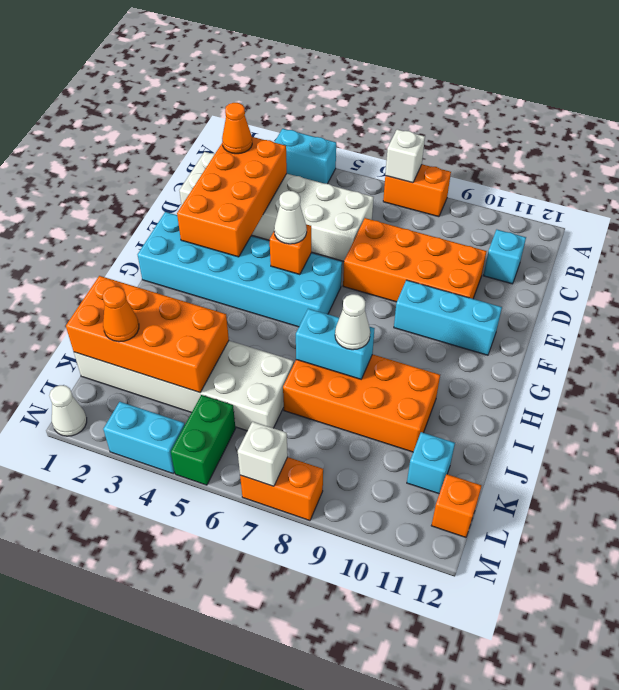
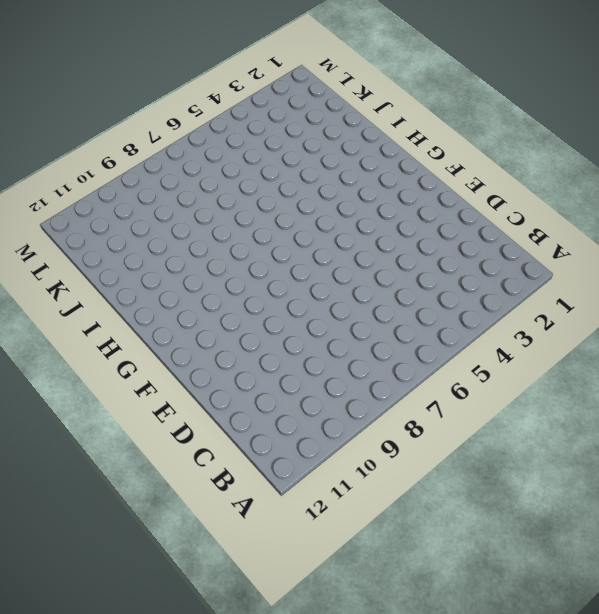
none -> cyan brick A3:A4 level 1
none -> orange brick A7:A8 level 1
none -> white brick C1:D6 level 1

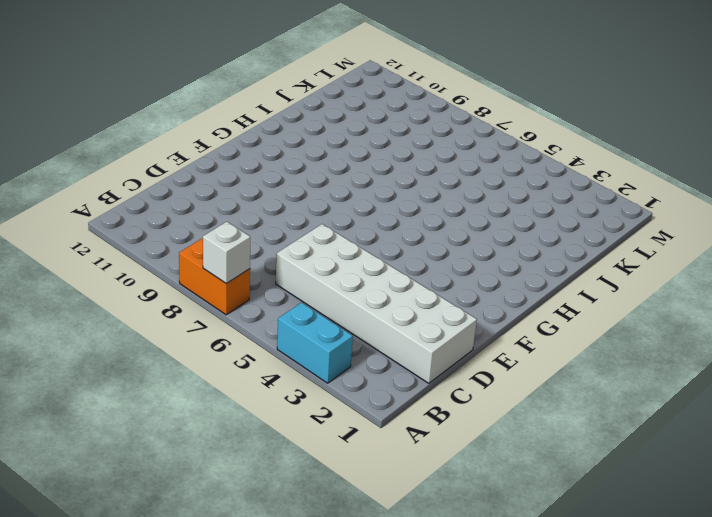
none -> cyan brick C11 level 1
none -> orange brick D7:E10 level 1
none -> cyan brick F1:G6 level 1

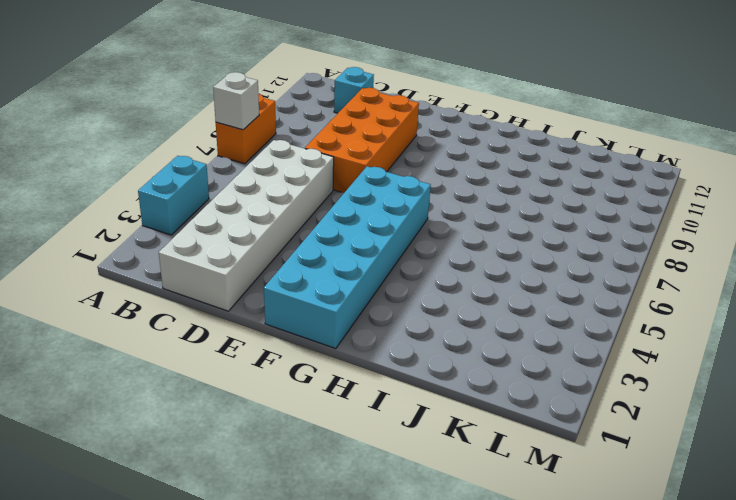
none -> cyan brick F9:F11 level 1
none -> orange brick I7:J10 level 1
none -> white brick J1:K6 level 1

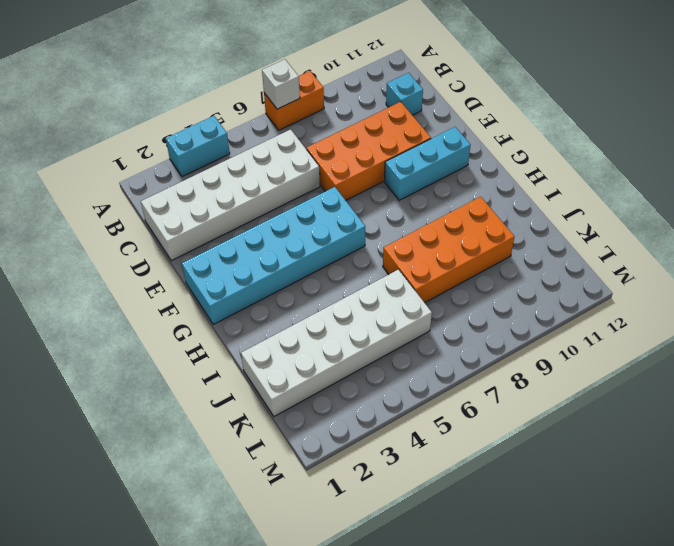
none -> cyan brick K11 level 1
none -> green brick L5:M5 level 1
none -> orange brick L12 level 1

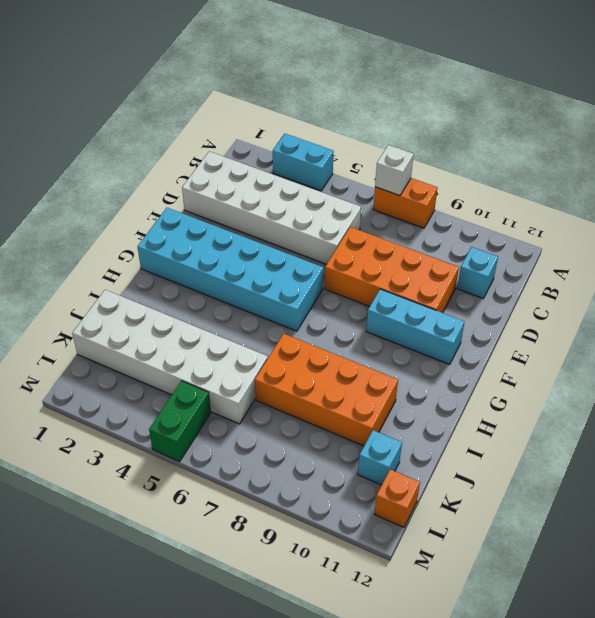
none -> white cone M1 level 1
none -> cyan brick M3:M4 level 1
none -> orange brick M7:M8 level 1

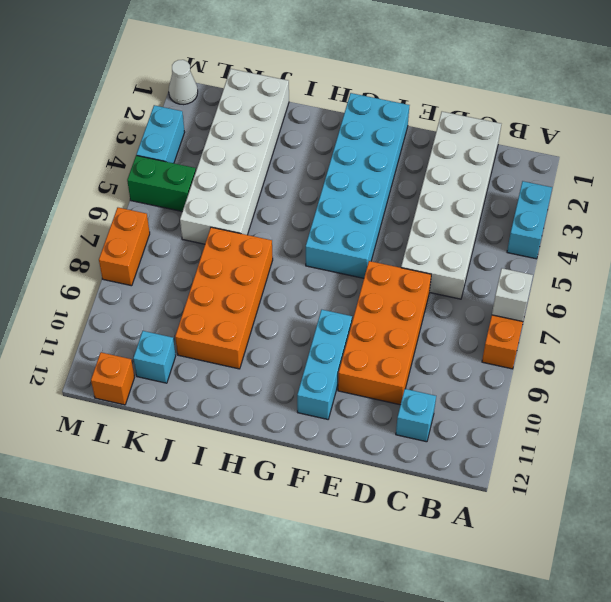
none -> orange brick C2:F3 level 2
none -> orange brick F5 level 2
none -> cyan brick I7:I8 level 2

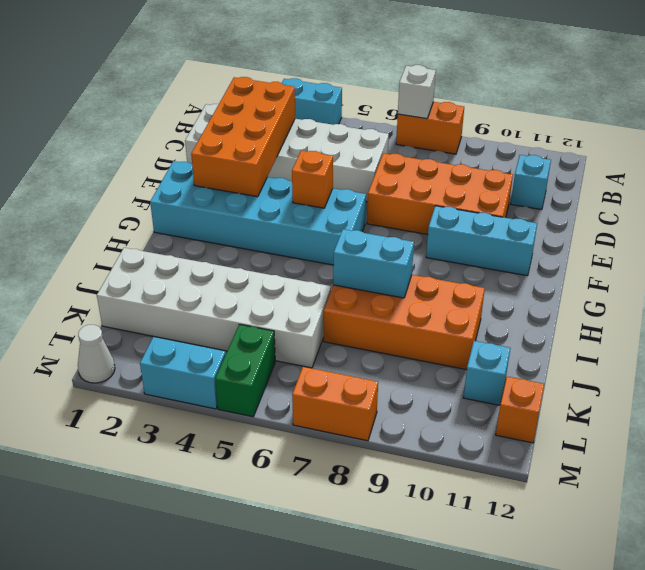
none -> orange brick J1:K4 level 2
none -> white brick M7 level 2
none -> orange cone C2 level 3

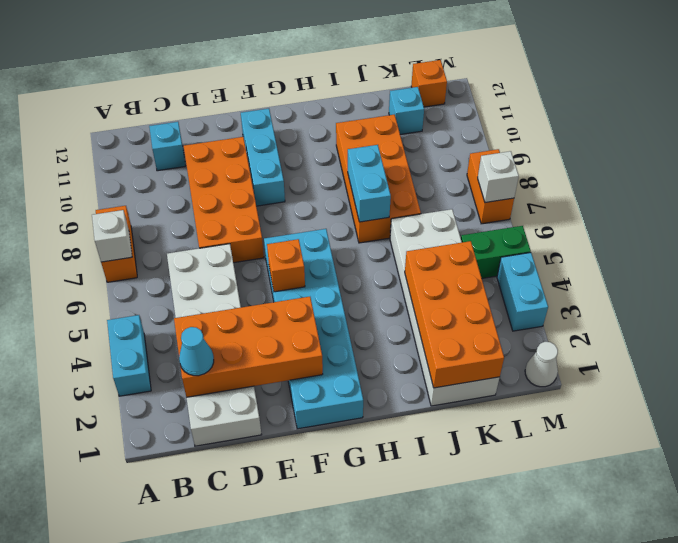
cyan cone C2 level 3 -> orange cone C2 level 3
none -> white cone F5 level 3
none -> white cone I8 level 3
none -> orange cone K2 level 3

